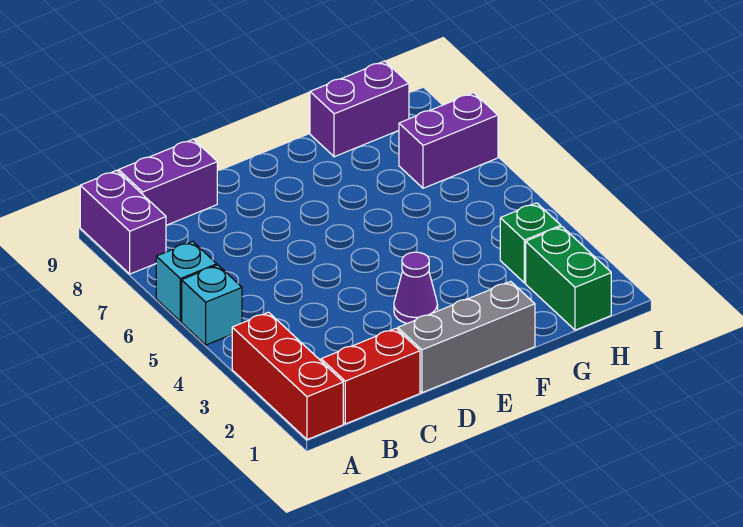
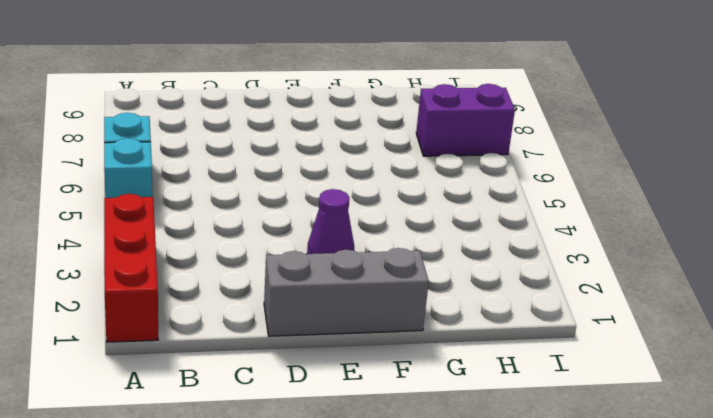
none -> purple brick A8:A9 level 1
none -> red brick B1:C1 level 1
none -> purple brick B9:C9 level 1

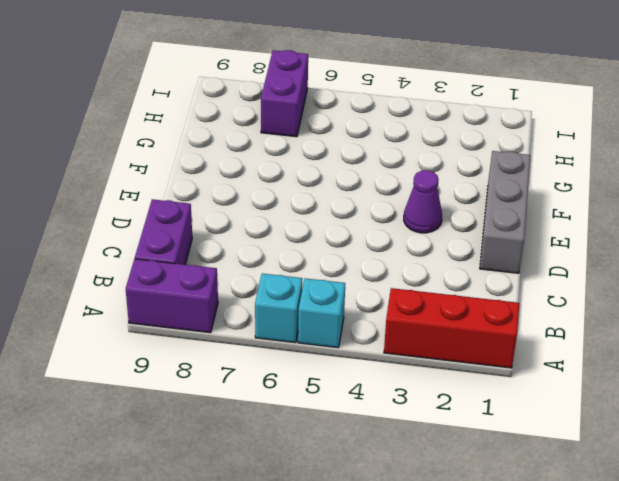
none -> red brick B1:C1 level 1
none -> purple brick G9:H9 level 1
none -> green brick H1:H2 level 1

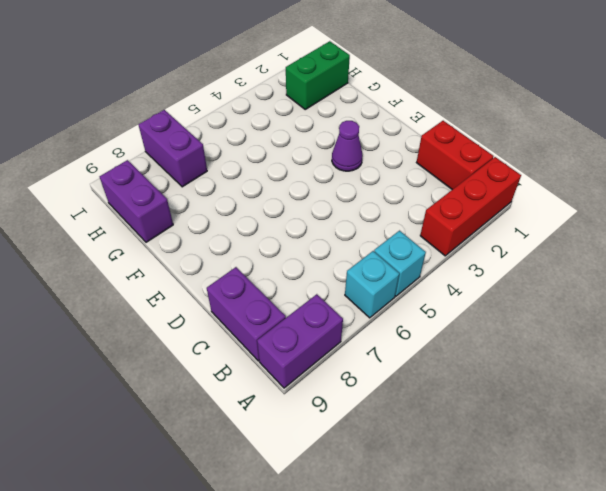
none -> grey brick D1:F1 level 1
none -> green brick H3 level 1

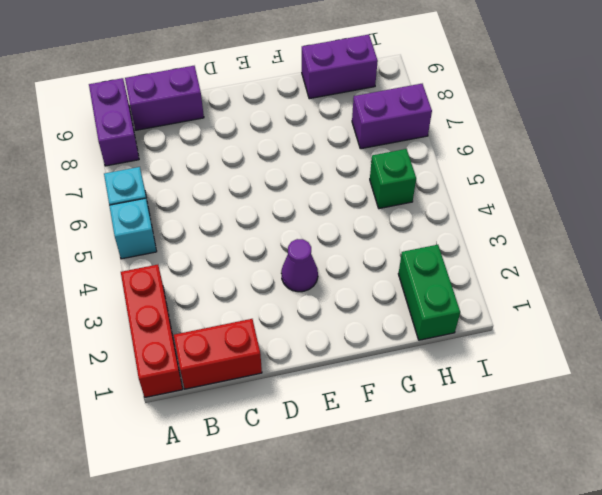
green brick H5 level 1 -> green brick H3 level 1
none -> grey brick D1:F1 level 1

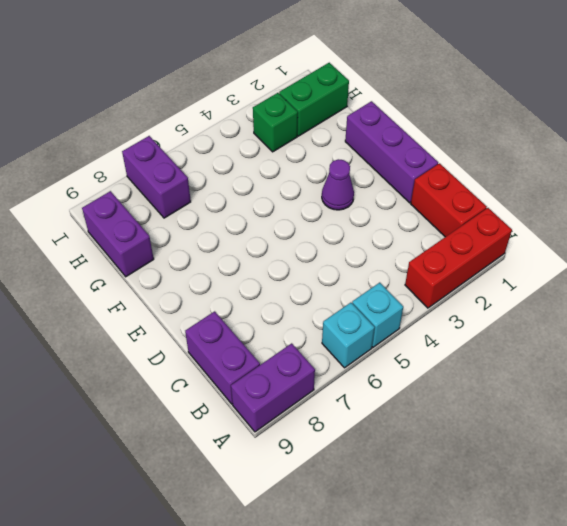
purple brick D1:F1 level 1 -> grey brick D1:F1 level 1

